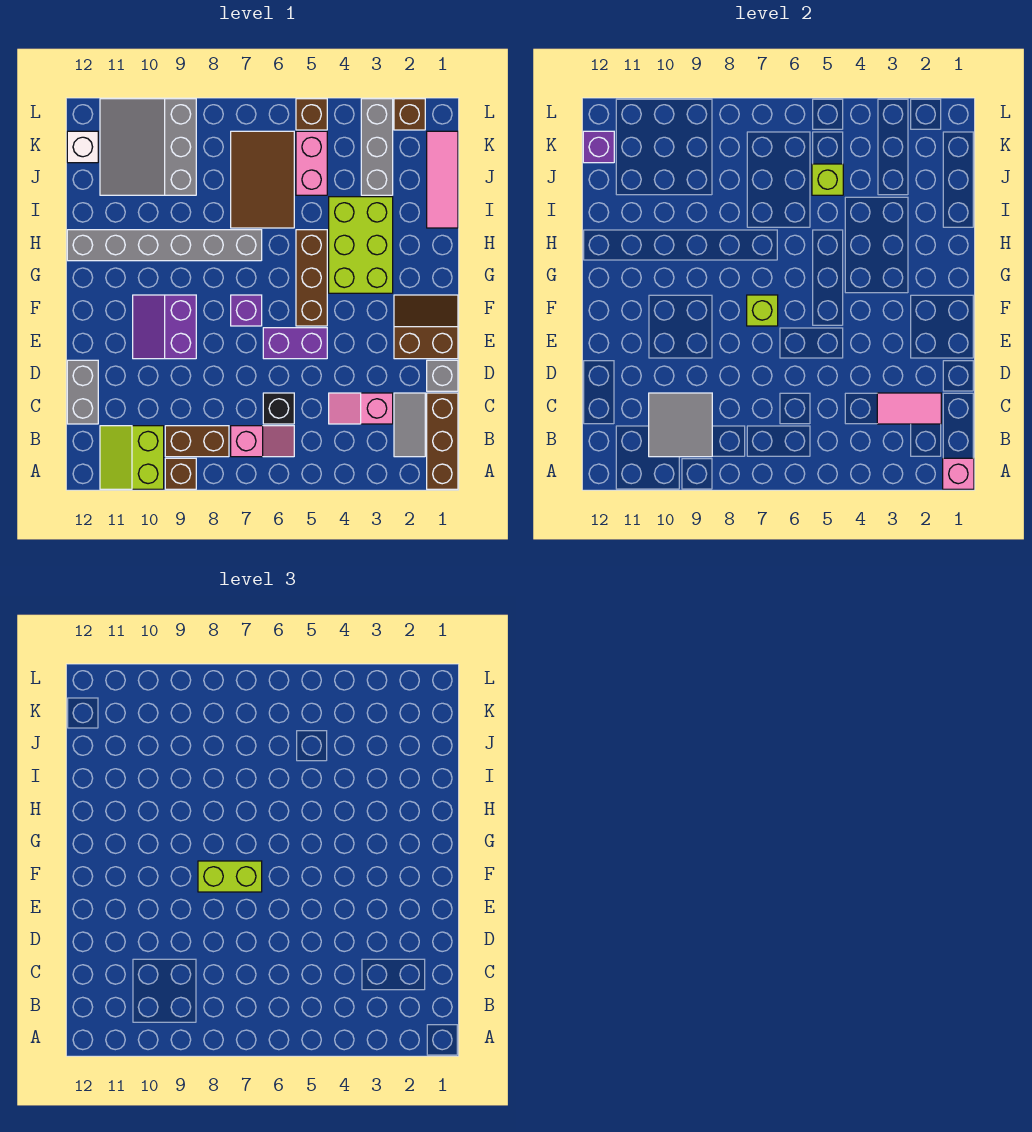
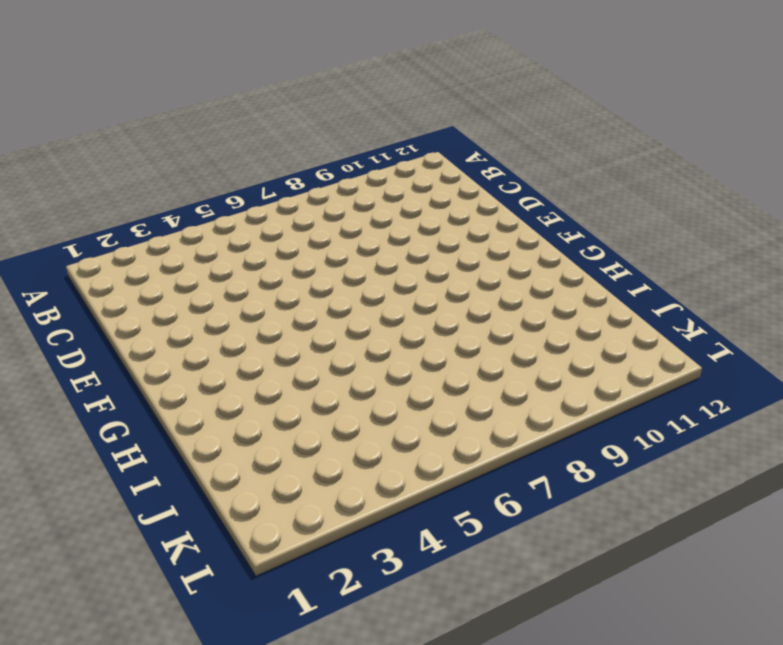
none -> brown brick A1:C1 level 1
none -> brown brick A9 level 1
none -> lime slope A10:B11 level 1 top 10
none -> grey tile B2:C2 level 1

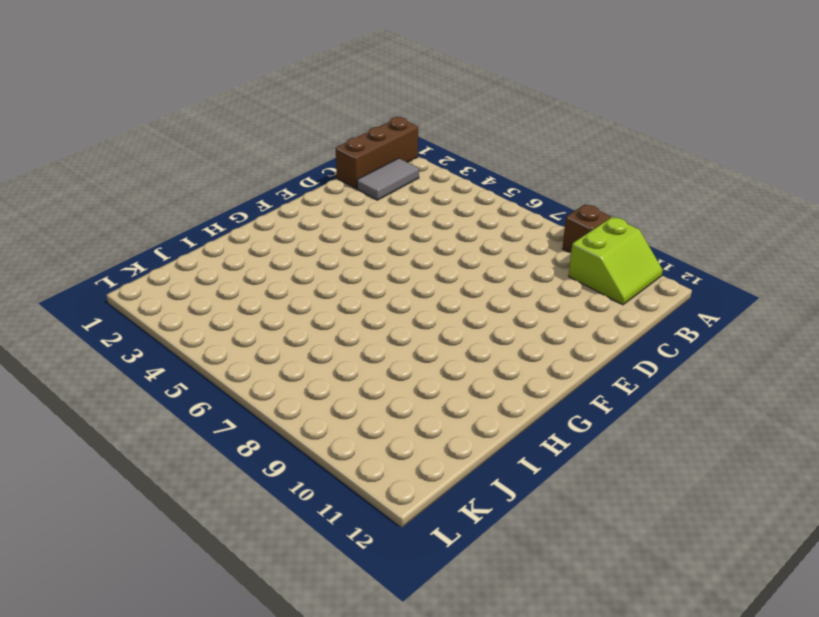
none -> pink slope B6:B7 level 1 top 7
none -> brown brick B8:B9 level 1
none -> pink slope C3:C4 level 1 top 3
none -> black brick C6 level 1

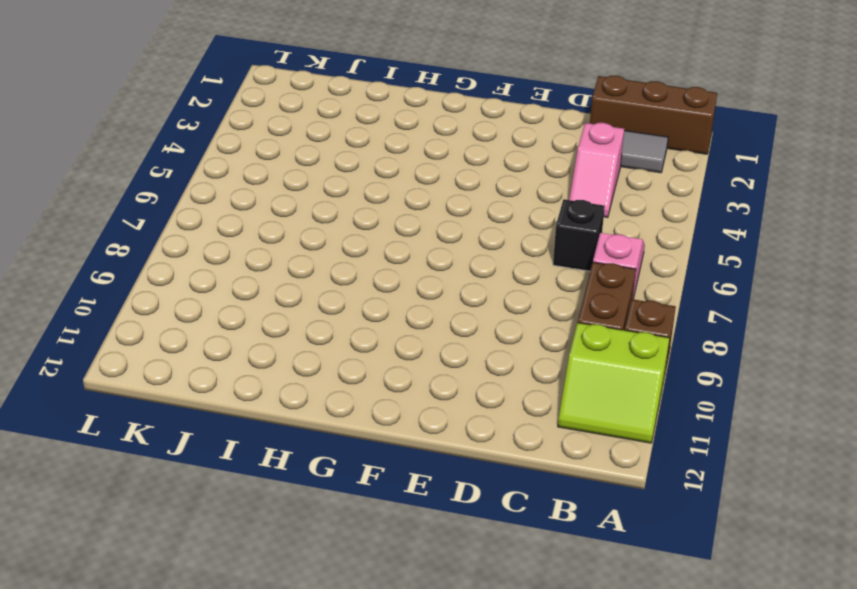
none -> grey brick C12:D12 level 1
none -> grey brick D1 level 1
none -> brown slope E1:F2 level 1 top E
none -> purple brick E5:E6 level 1

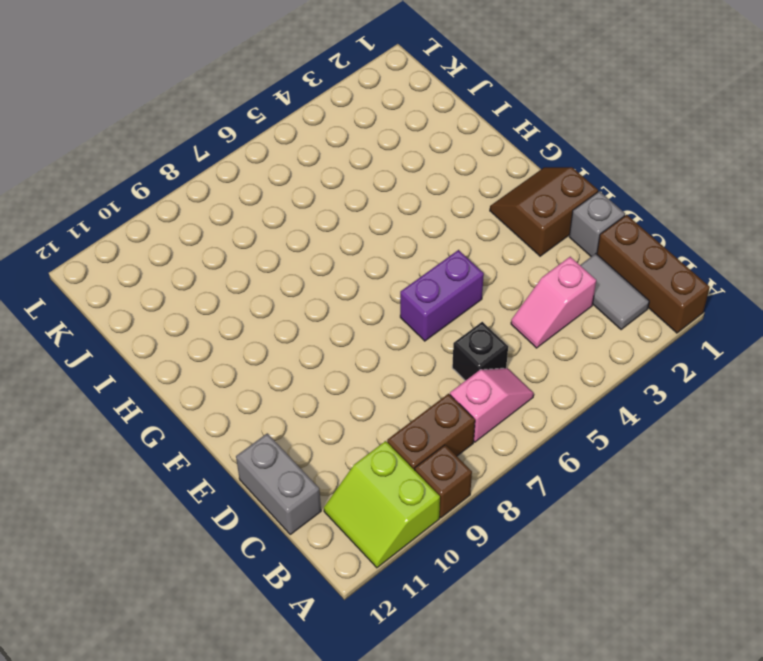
none -> purple slope E9:F10 level 1 top 9
none -> brown brick F5:H5 level 1
none -> purple brick F7 level 1
none -> lime brick G3:I4 level 1

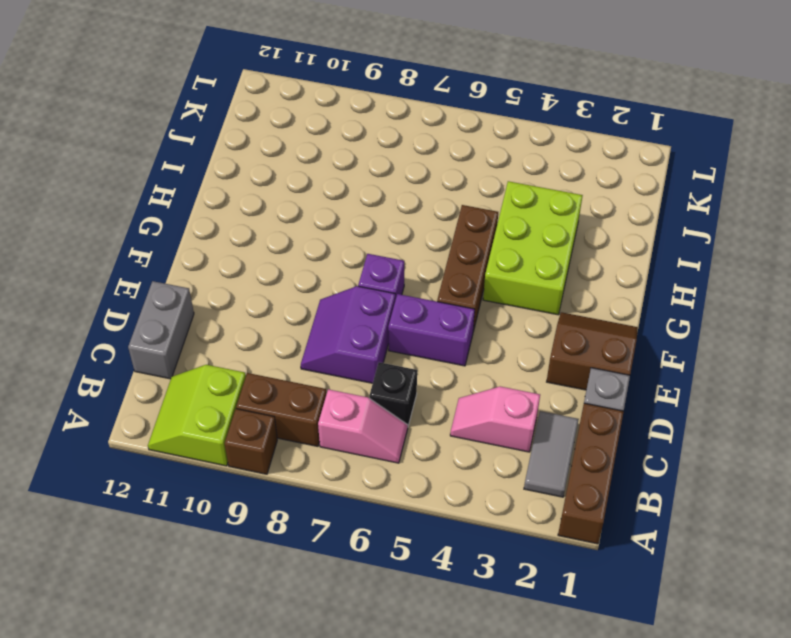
purple slope D7:E8 level 1 top 7 -> purple slope E9:F10 level 1 top 9
none -> grey brick H7:H12 level 1
none -> pink tile I1:K1 level 1
none -> brown tile I6:K7 level 1
none -> grey brick J3:L3 level 1

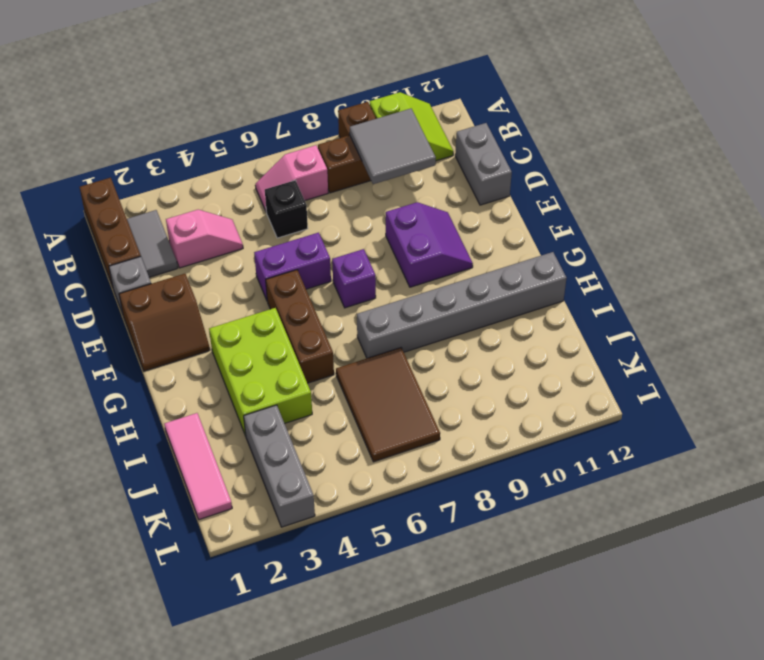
none -> pink brick J5:K5 level 1
none -> grey slope J9:L11 level 1 top 9
none -> white brick K12 level 1
none -> brown brick L2 level 1

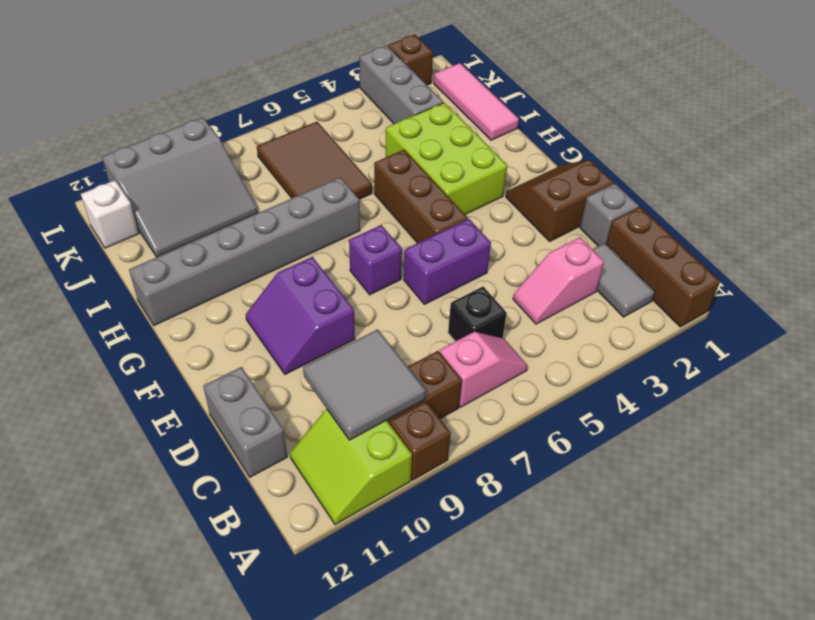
grey slope J9:L11 level 1 top L -> grey slope J9:L11 level 1 top 9
none -> pink brick J5:K5 level 1
none -> brown brick L5 level 1
none -> pink brick A1 level 2
none -> pink tile C2:C3 level 2

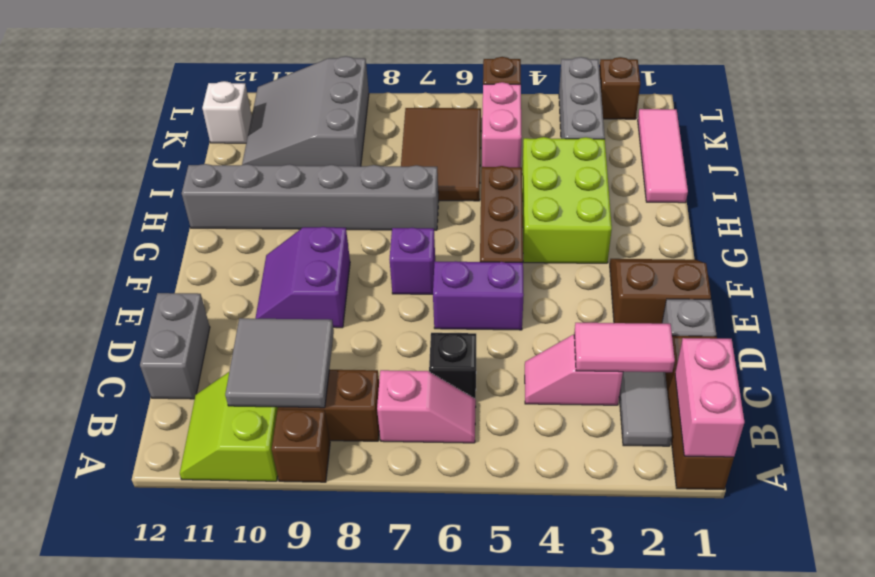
pink brick A1:B1 level 2 -> pink brick A1 level 2
none -> lime brick F7 level 2
none -> lime brick J5 level 2
none -> purple brick K12 level 2
none -> lime brick F7:F8 level 3

